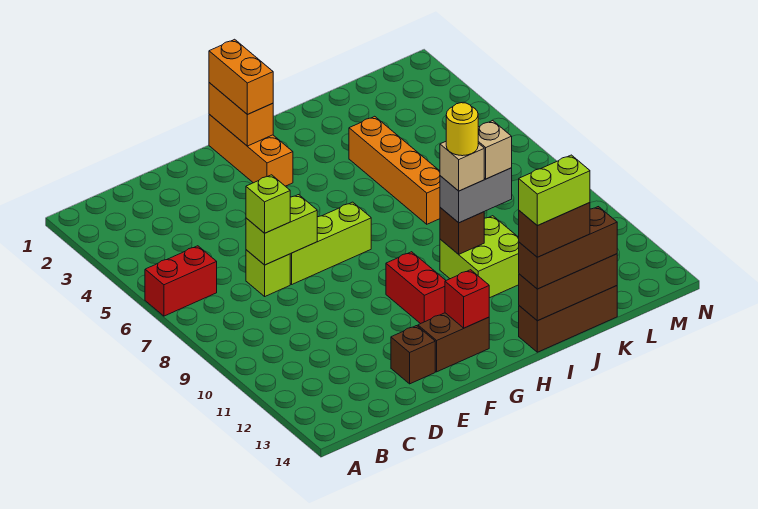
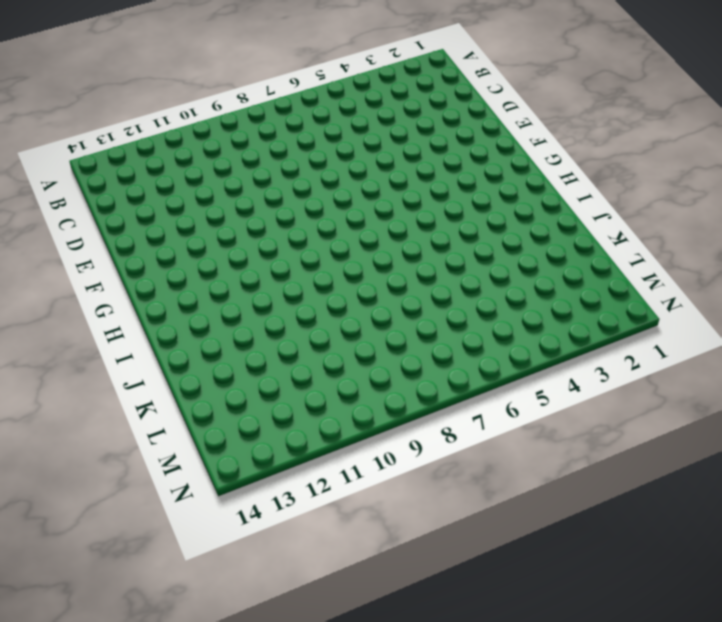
none -> red brick A6:B6 level 1
none -> lime brick D7 level 1
none -> lime brick E7:G7 level 1

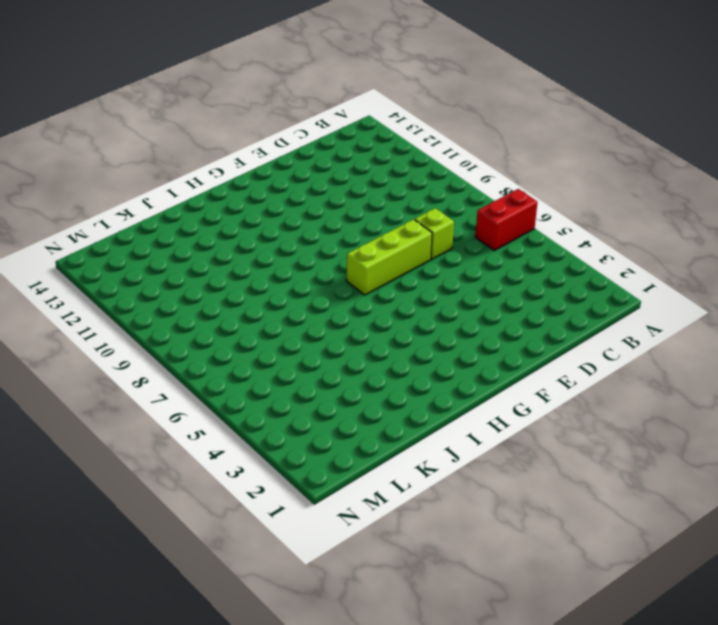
none -> brown brick E13 level 1
none -> brown brick F13:G13 level 1
none -> orange brick G1:G3 level 1

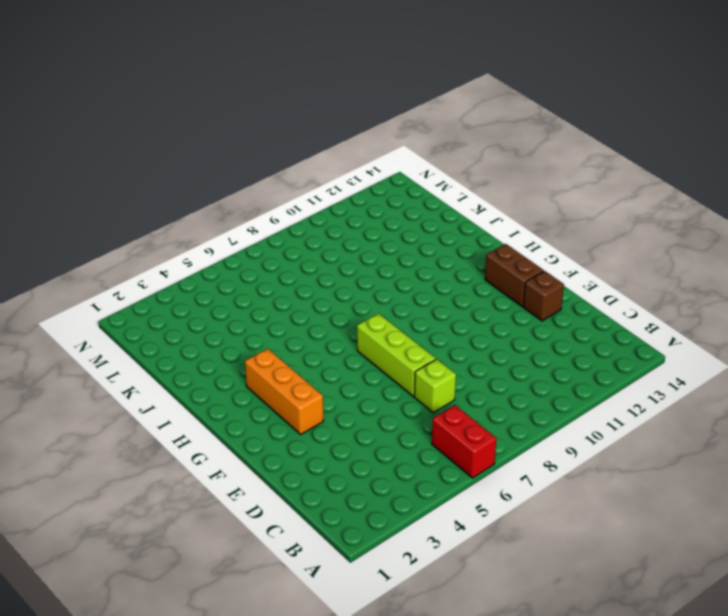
orange brick F3:H3 level 1 -> orange brick G1:G3 level 1
none -> red brick G10:G11 level 1
none -> lime brick I10:J11 level 1
none -> brown brick I14:K14 level 1

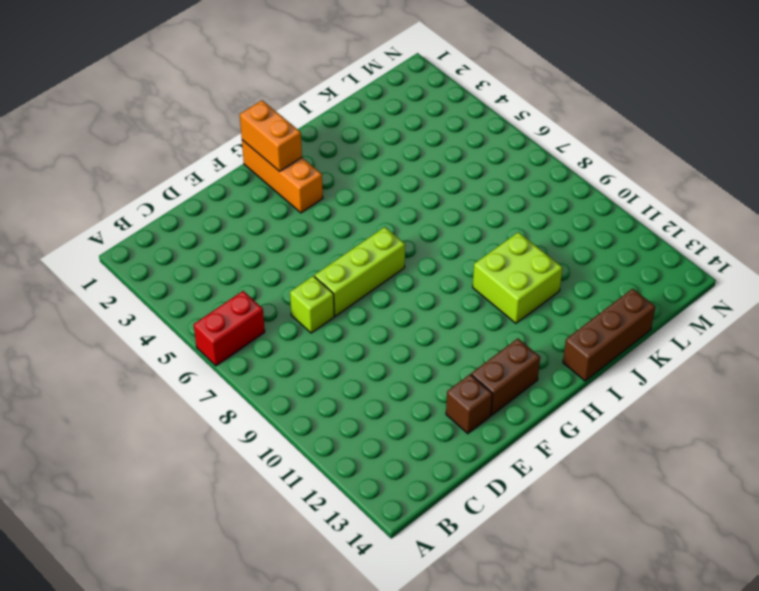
none -> red brick G10:G11 level 1
none -> orange brick J4:J7 level 1
none -> lime brick D7:E7 level 2

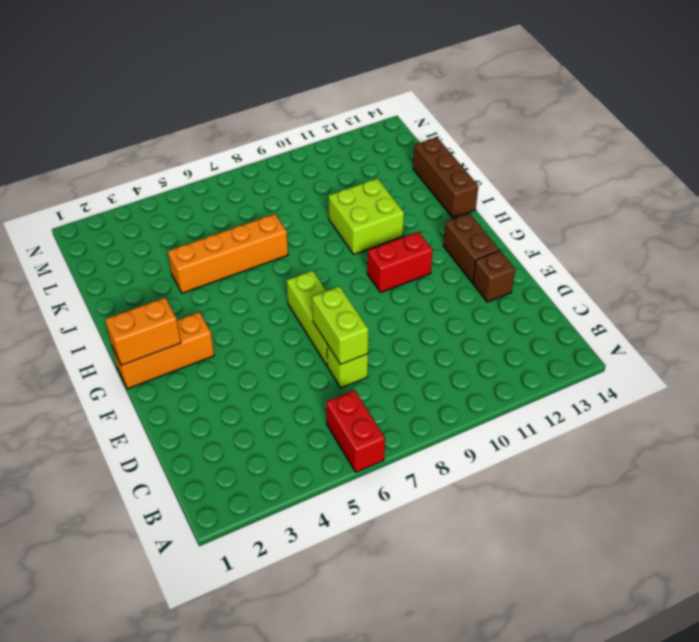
none -> red brick G13 level 2
none -> brown brick I10 level 2
none -> brown brick I14:K14 level 2

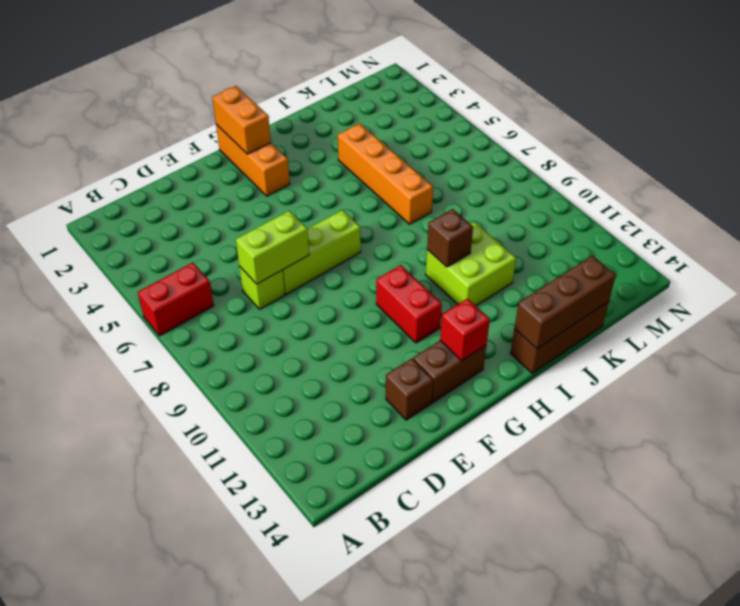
none -> lime brick D7 level 3
none -> orange brick G1:G2 level 3
none -> grey brick I10:J10 level 3

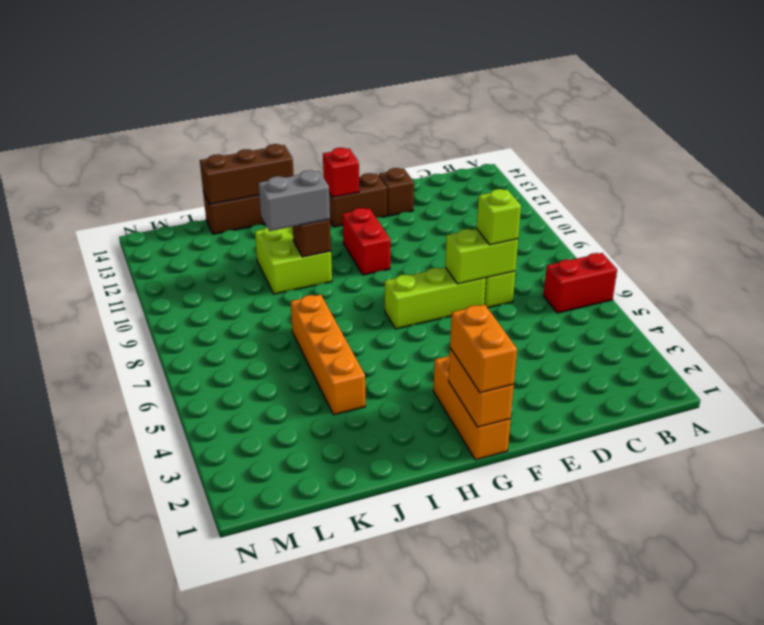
none -> brown brick I14:K14 level 3
none -> tan brick I10 level 4
none -> brown brick I14:J14 level 4

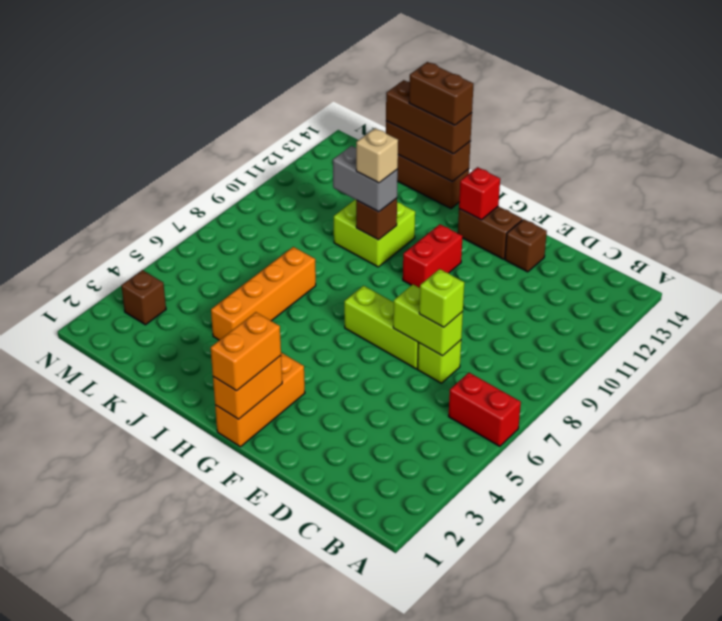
brown brick M3 level 1 -> none
none -> tan brick J10 level 4
none -> yellow round brick I10 level 5
none -> lime brick I14:J14 level 5

